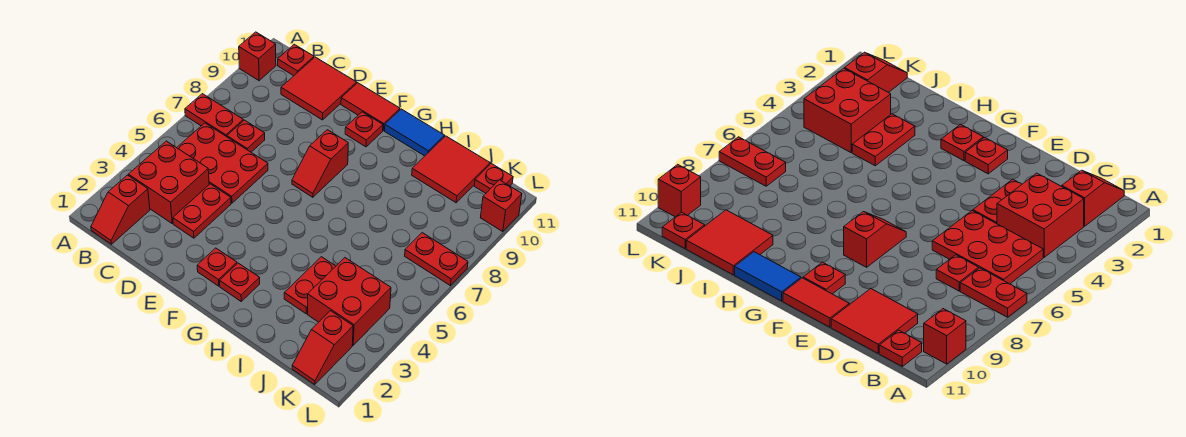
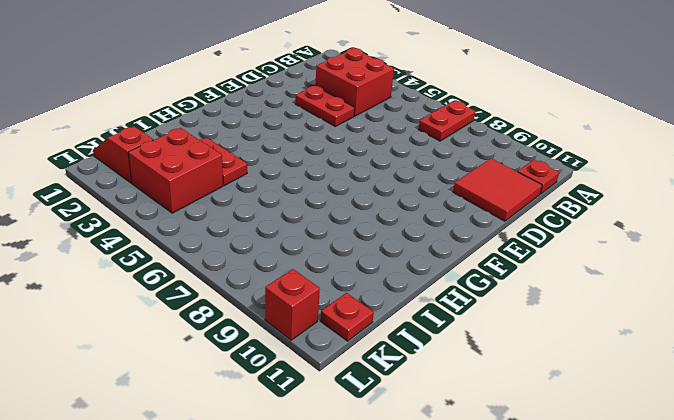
none -> red brick A10 level 1
none -> red slope B1:B2 level 1 top 2
none -> red plate B5:D6 level 1

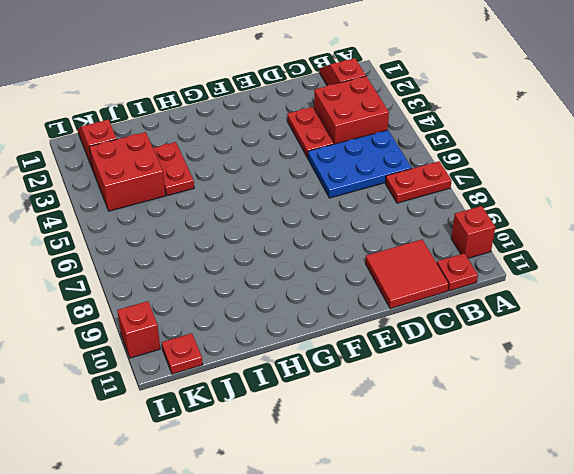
blue plate B5:D6 level 1 -> red plate B5:D6 level 1
none -> red plate C7 level 1
none -> red tile E11:F11 level 1
none -> red plate F2 level 1

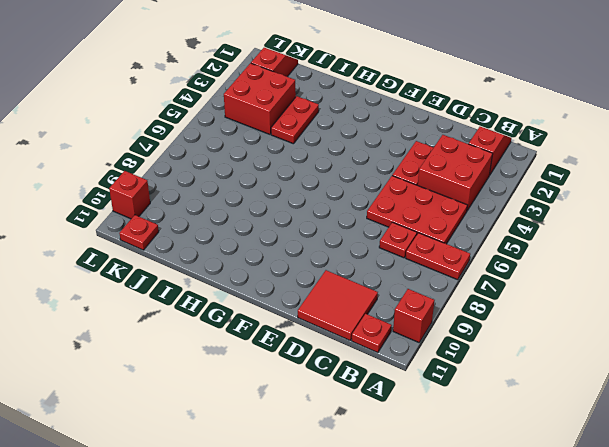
none -> red tile E11:F11 level 1
none -> red plate F2 level 1
none -> red slope F7:F8 level 1 top 8

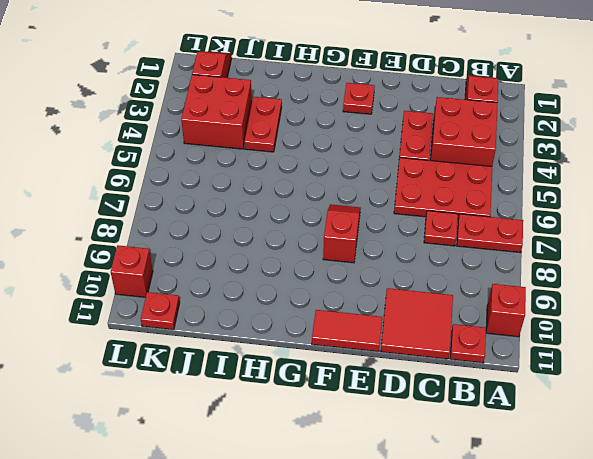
none -> red plate F10 level 1
none -> red plate G2 level 1
none -> blue tile G11:H11 level 1

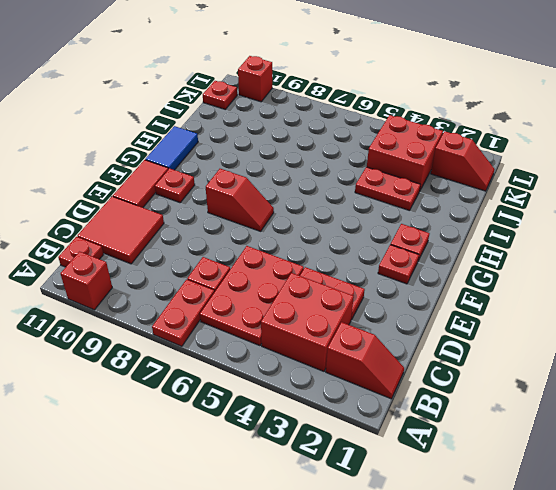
none -> red tile I10:J11 level 1
none -> red plate K7:L7 level 1

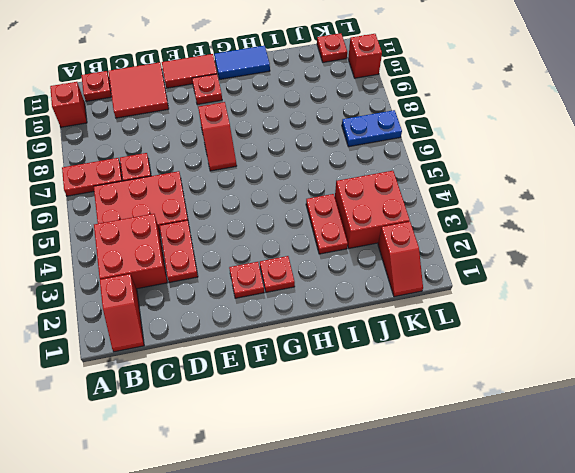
blue plate K7:L7 level 1 -> red plate K7:L7 level 1
none -> red tile I10:J11 level 1

